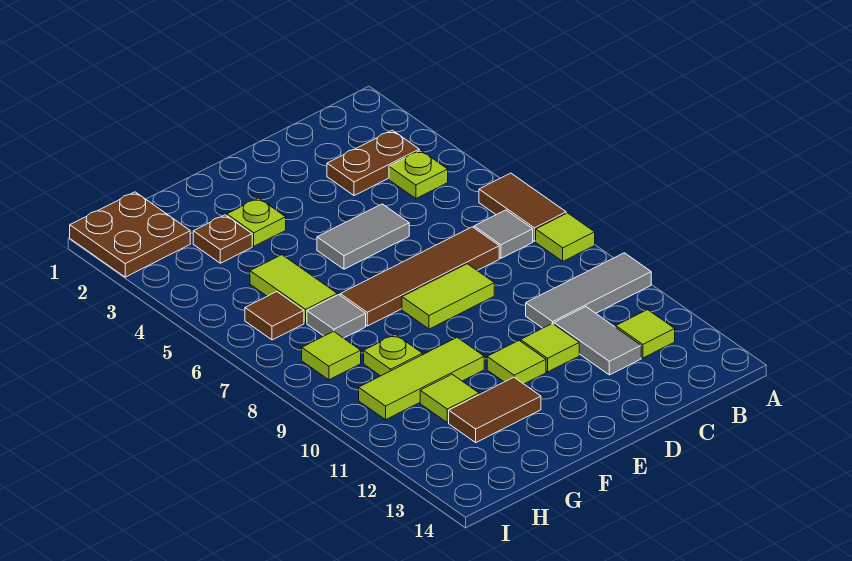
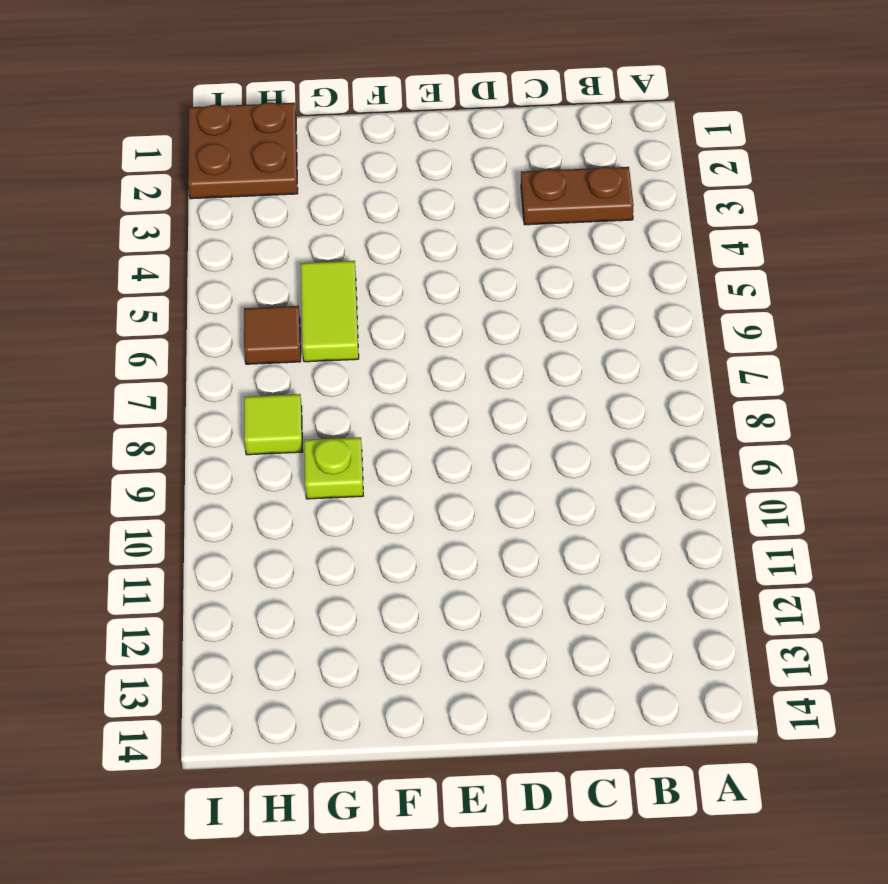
none -> brown tile A6:A7 level 1
none -> lime tile A8 level 1
none -> grey tile A10:C10 level 1

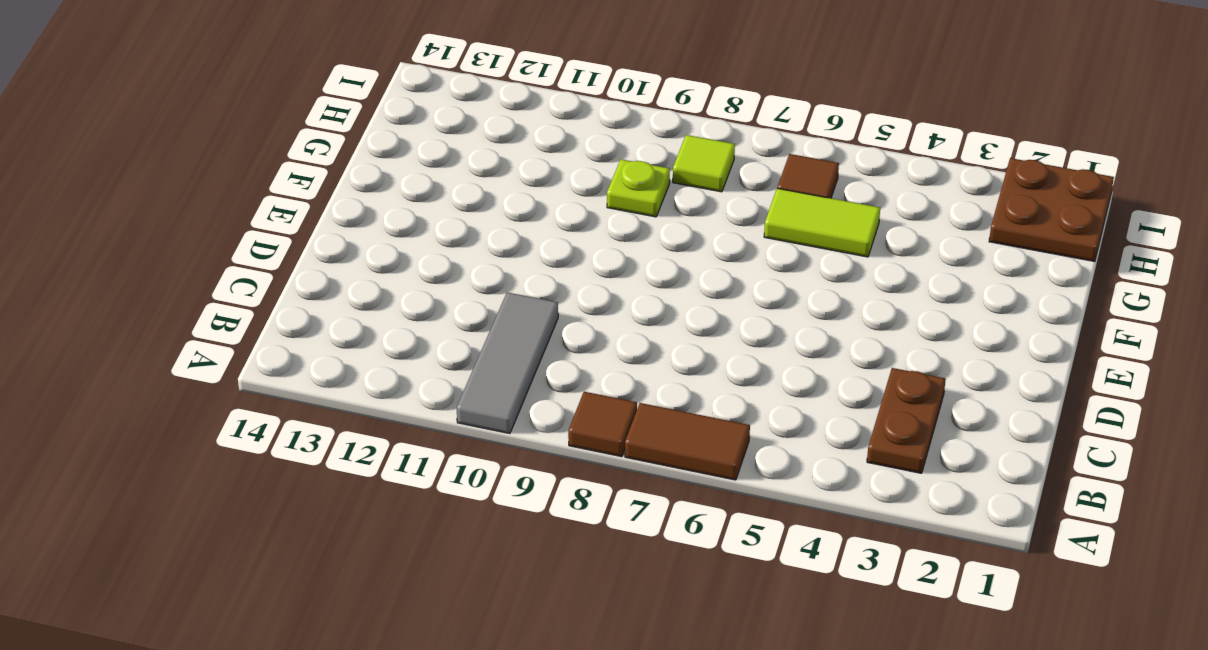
brown tile A8 level 1 -> lime tile A8 level 1
none -> lime plate B4 level 1
none -> grey tile B7 level 1
none -> lime tile B12 level 1

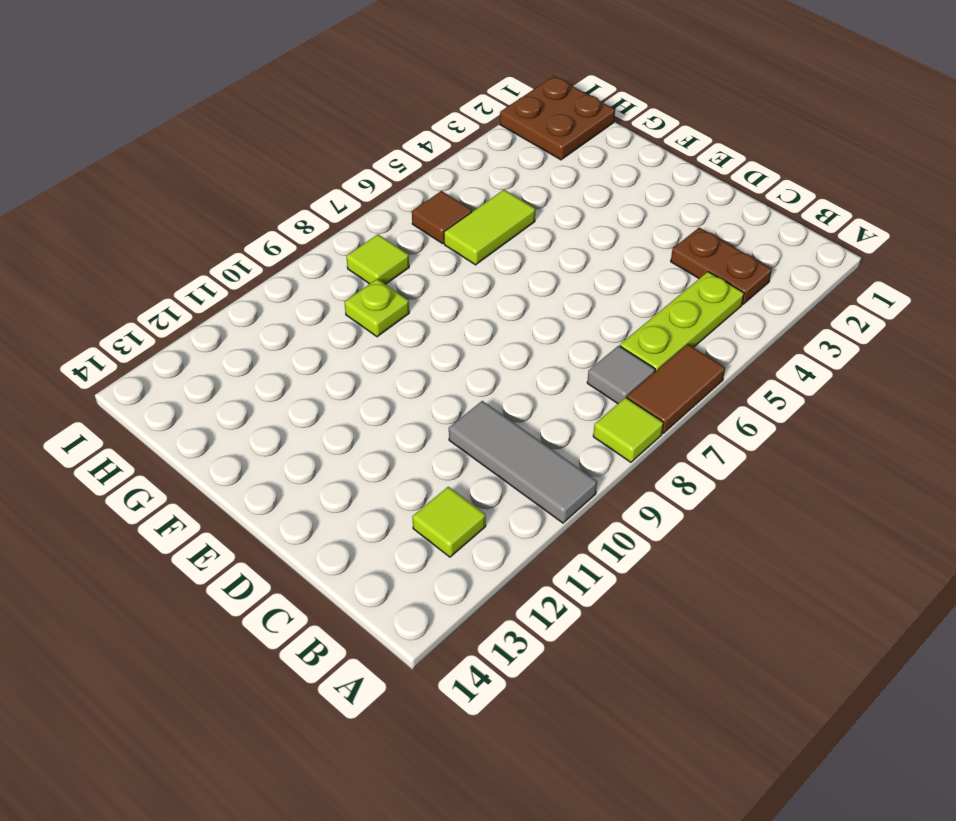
lime plate B4:B6 level 1 -> lime plate B4 level 1
none -> brown tile C7:F7 level 1
none -> grey tile C11:C12 level 1
none -> grey tile D5:E5 level 1

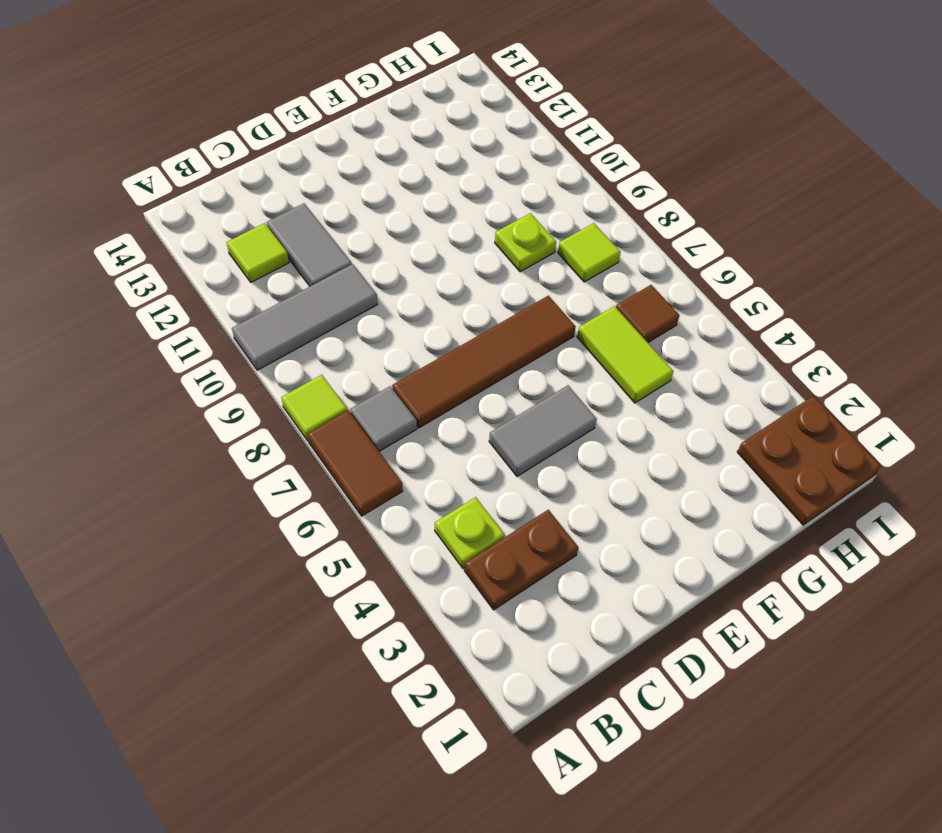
none -> lime tile D8:E8 level 1
none -> lime tile D11 level 1
none -> lime tile E11 level 1

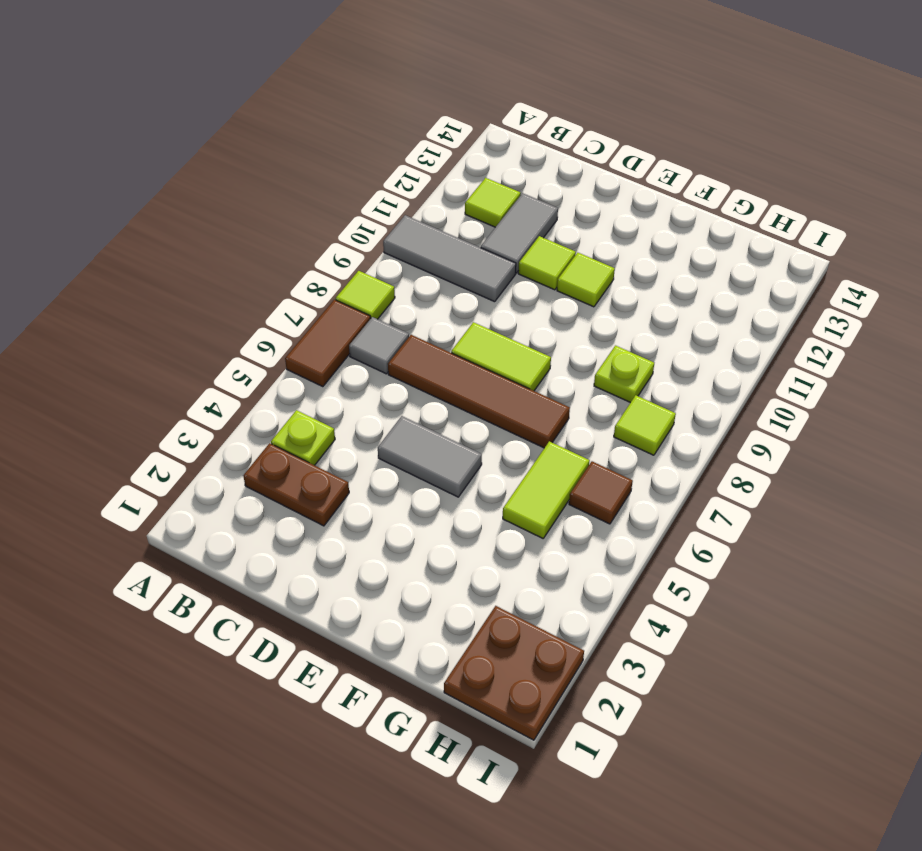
none -> lime plate F3 level 1
none -> lime tile F10:H10 level 1
none -> brown tile F12:G12 level 1

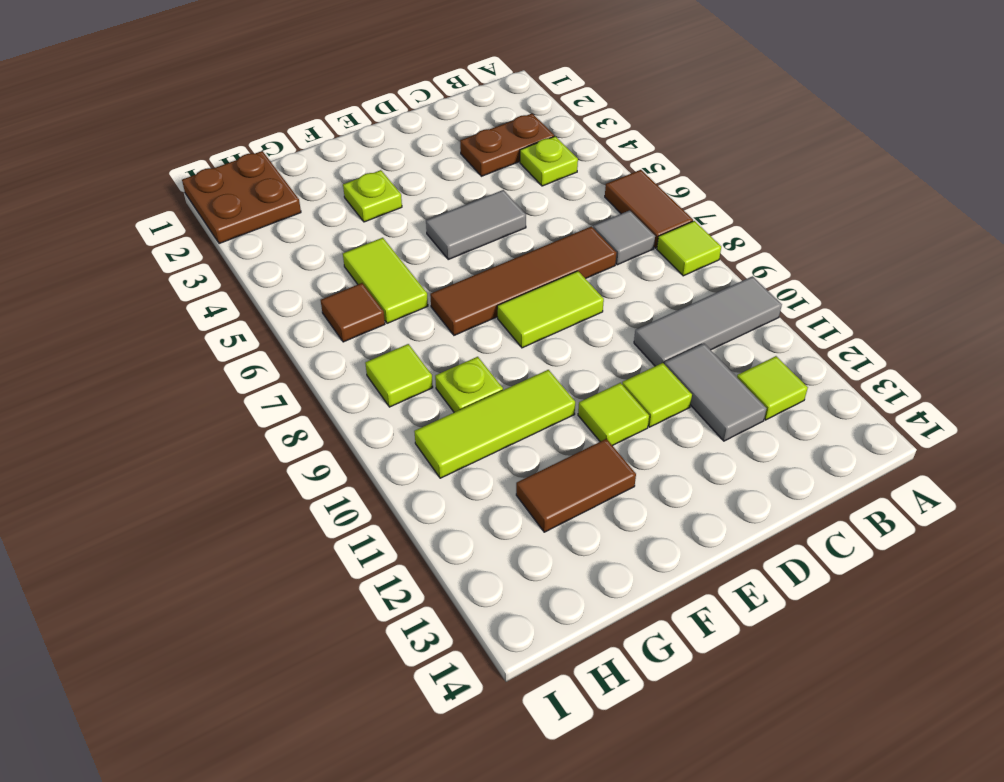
none -> brown plate G3 level 1
none -> grey tile G7 level 1
none -> lime tile G11 level 1

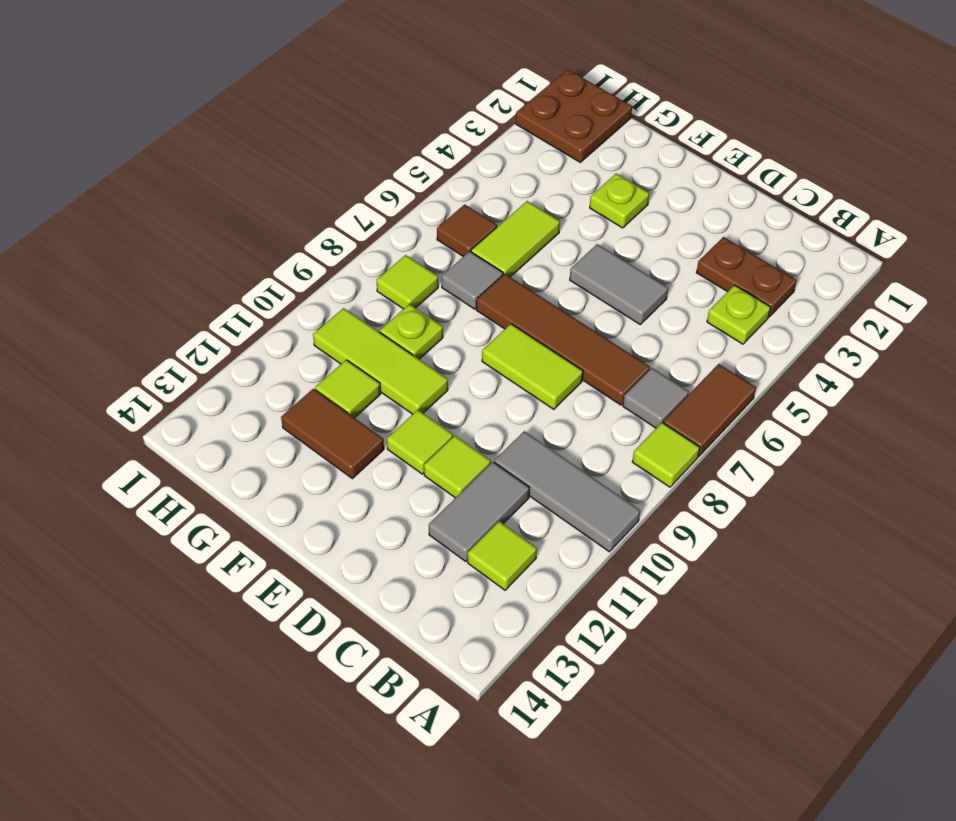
none -> brown plate G3 level 1

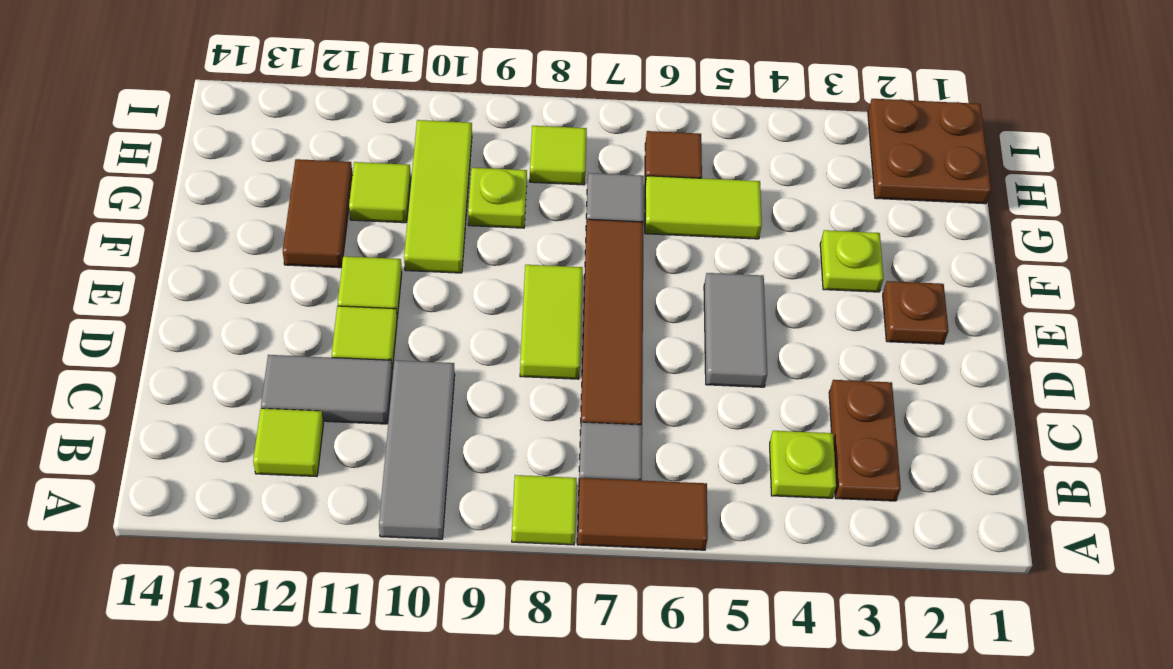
brown plate E2 level 1 -> brown plate G3 level 1

